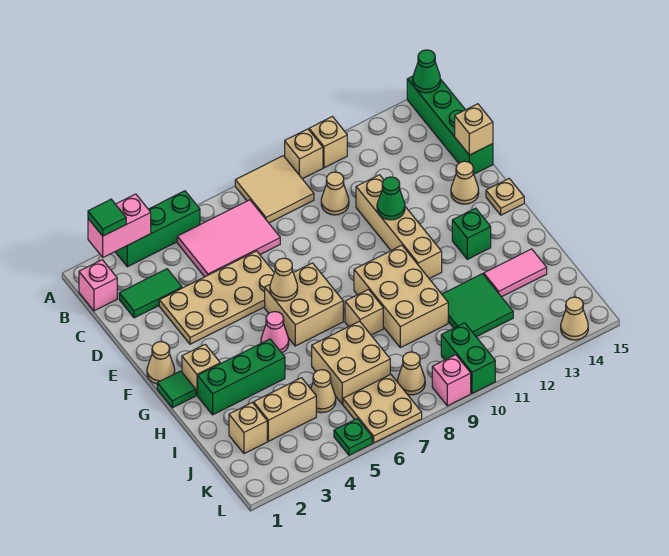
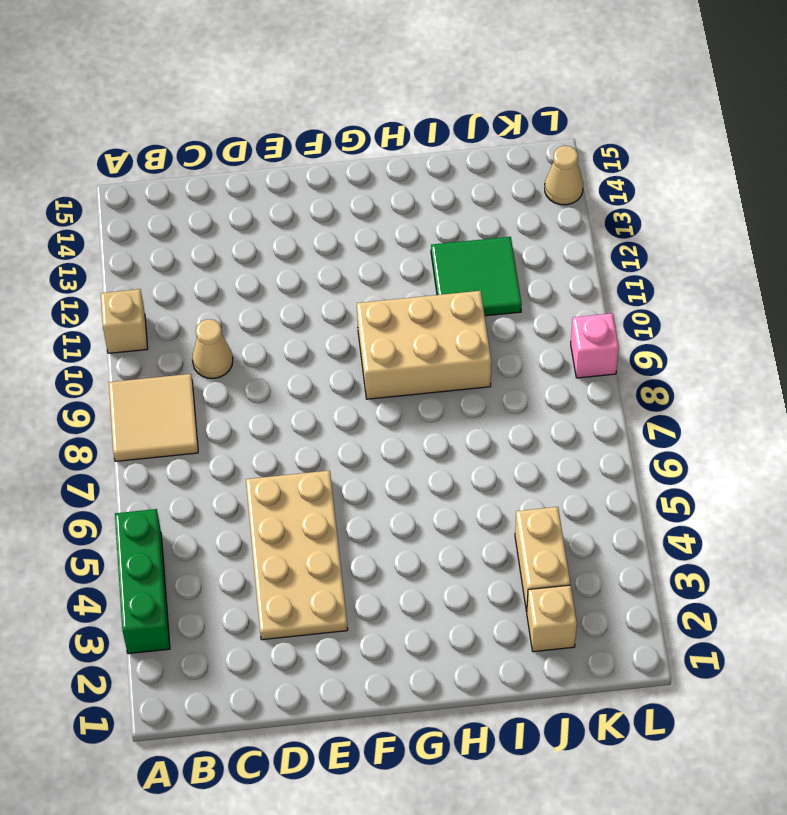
none -> tan brick A10 level 1
none -> green brick A15:D15 level 1
none -> pink brick B1 level 1
none -> pink tile B5:C7 level 1

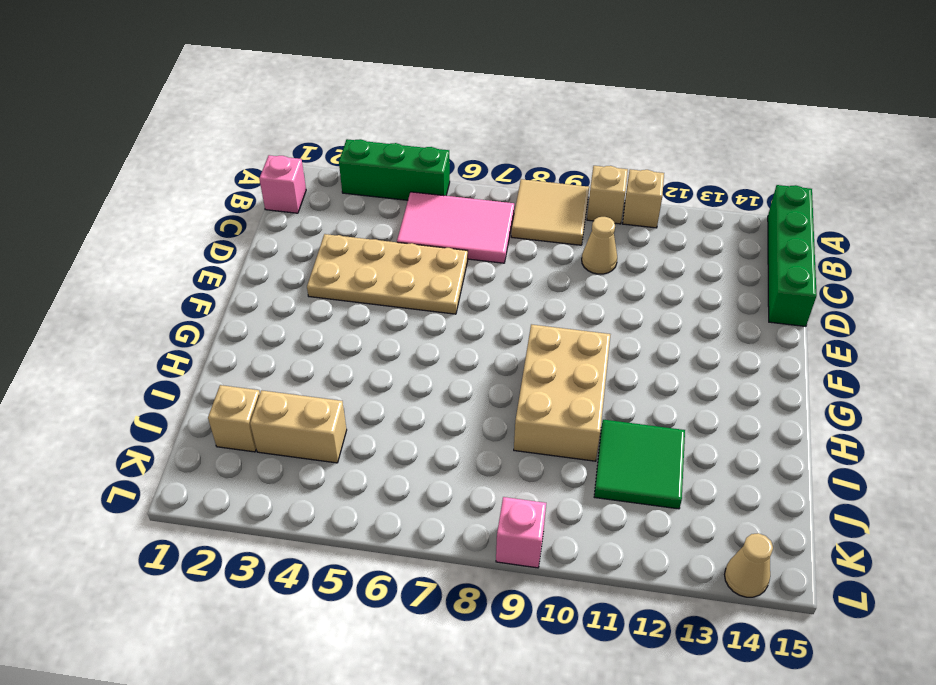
none -> green tile C2:C3 level 1
none -> tan brick D11:G11 level 1
none -> tan cone E14 level 1
none -> tan cone F1 level 1

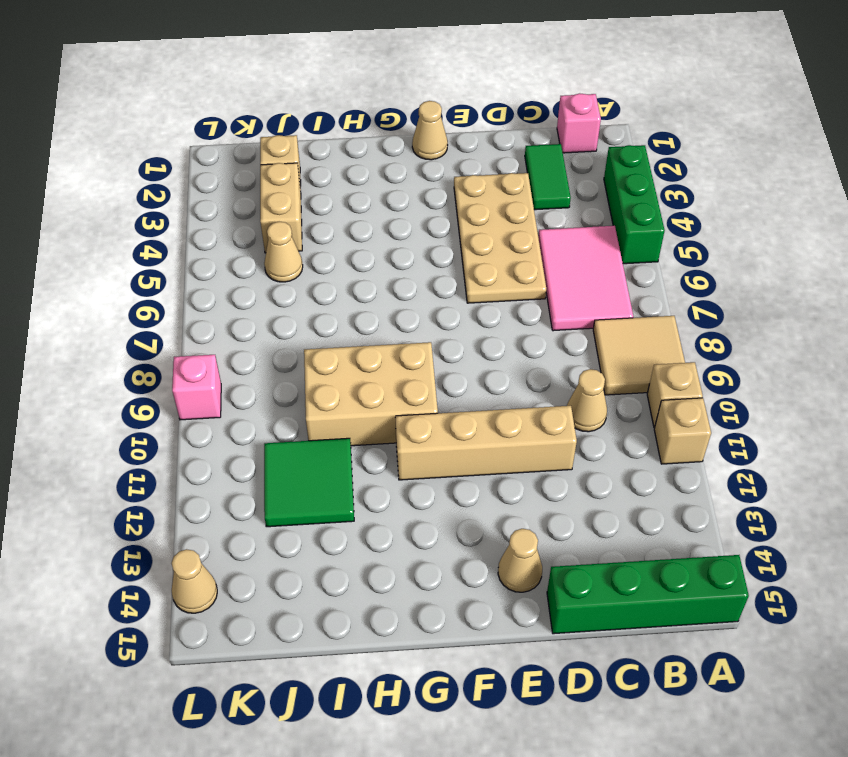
none -> tan brick F6:G7 level 1
none -> tan plate F15 level 1
none -> green tile G1 level 1
none -> tan brick G2 level 1

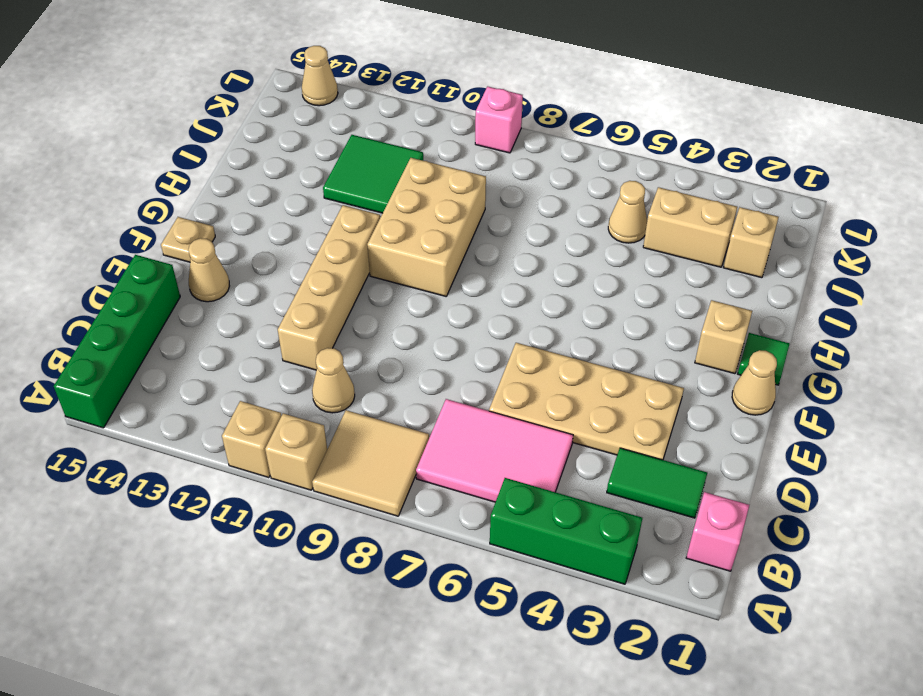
none -> tan brick F6:G7 level 1
none -> pink cone G5 level 1
none -> green brick G13 level 1
none -> green brick H2:H4 level 1

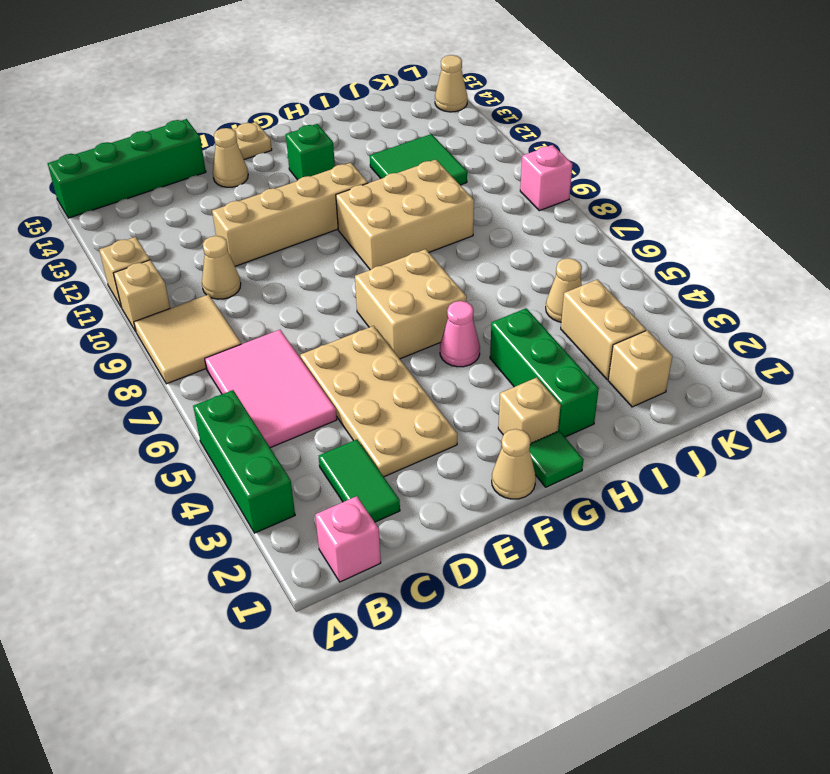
none -> tan brick H8 level 1
none -> tan brick I6:J7 level 1
none -> pink tile I13:I14 level 1
none -> tan plate K6:L7 level 1

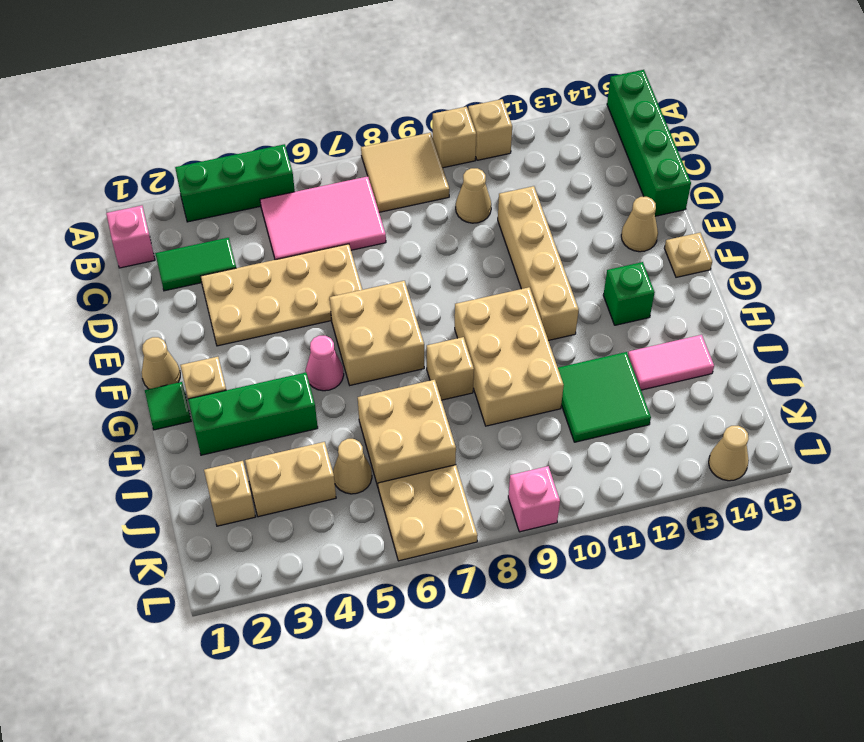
none -> tan cone K8 level 1
none -> green brick K10:L10 level 1
none -> green plate L5 level 1
none -> pink brick A2:A3 level 2

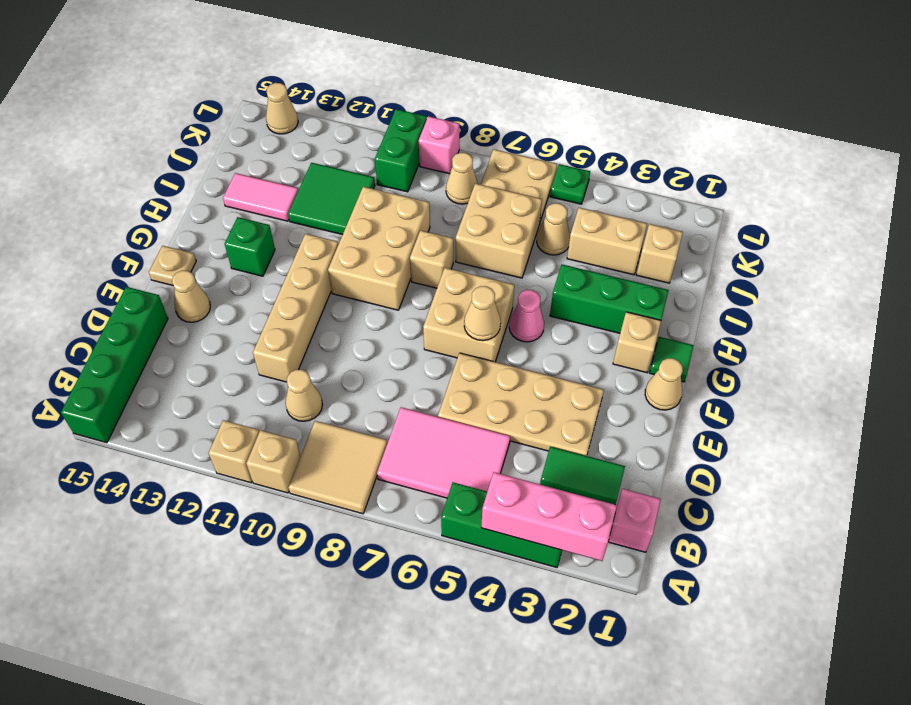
pink brick A2:A4 level 2 -> pink brick A2:A3 level 2
none -> green cone A15 level 2
none -> tan brick D15 level 2
none -> green cone E11 level 2
none -> green tile A2 level 3

